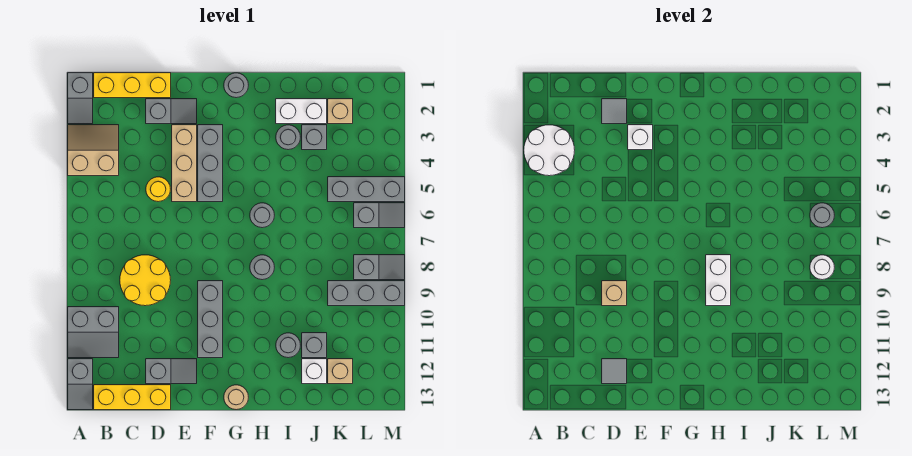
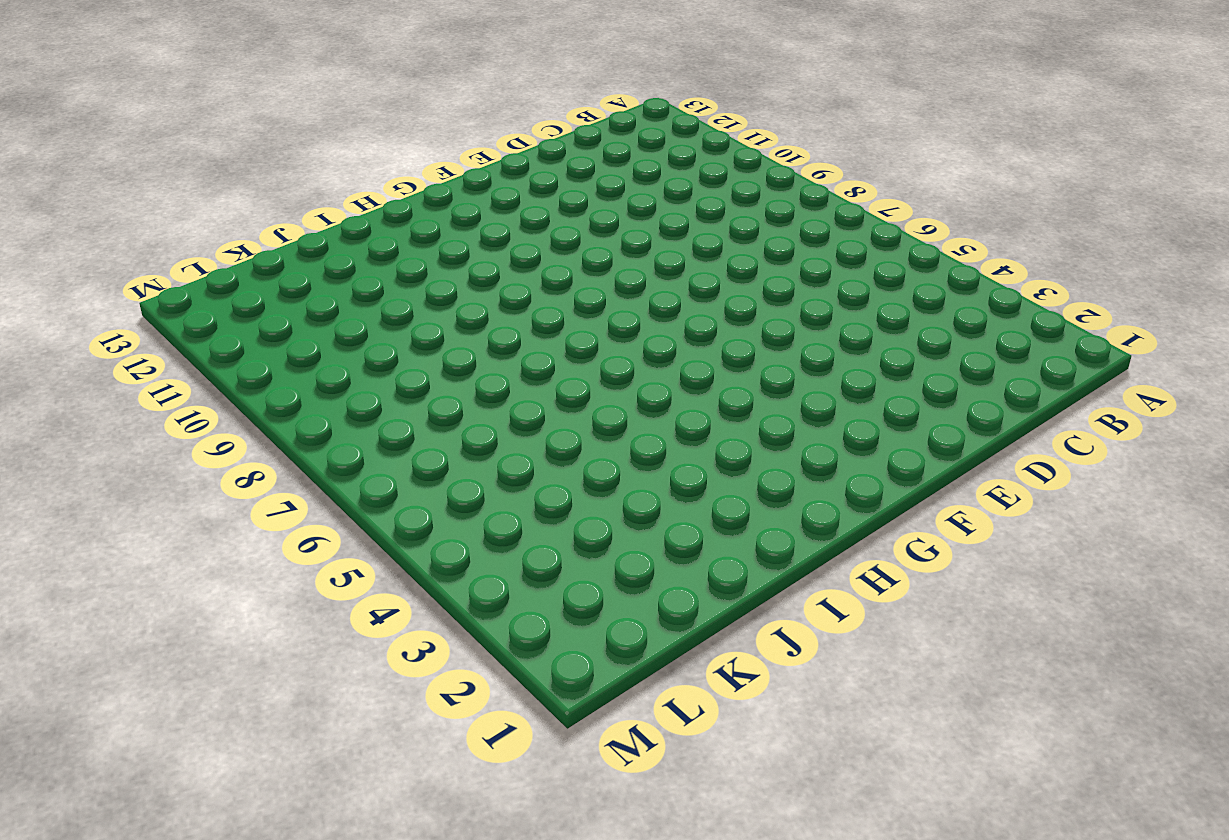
none -> grey slope A1:A2 level 1 top 1
none -> tan slope A3:B4 level 1 top 4
none -> grey slope A10:B11 level 1 top 10
none -> grey slope A12:A13 level 1 top 12

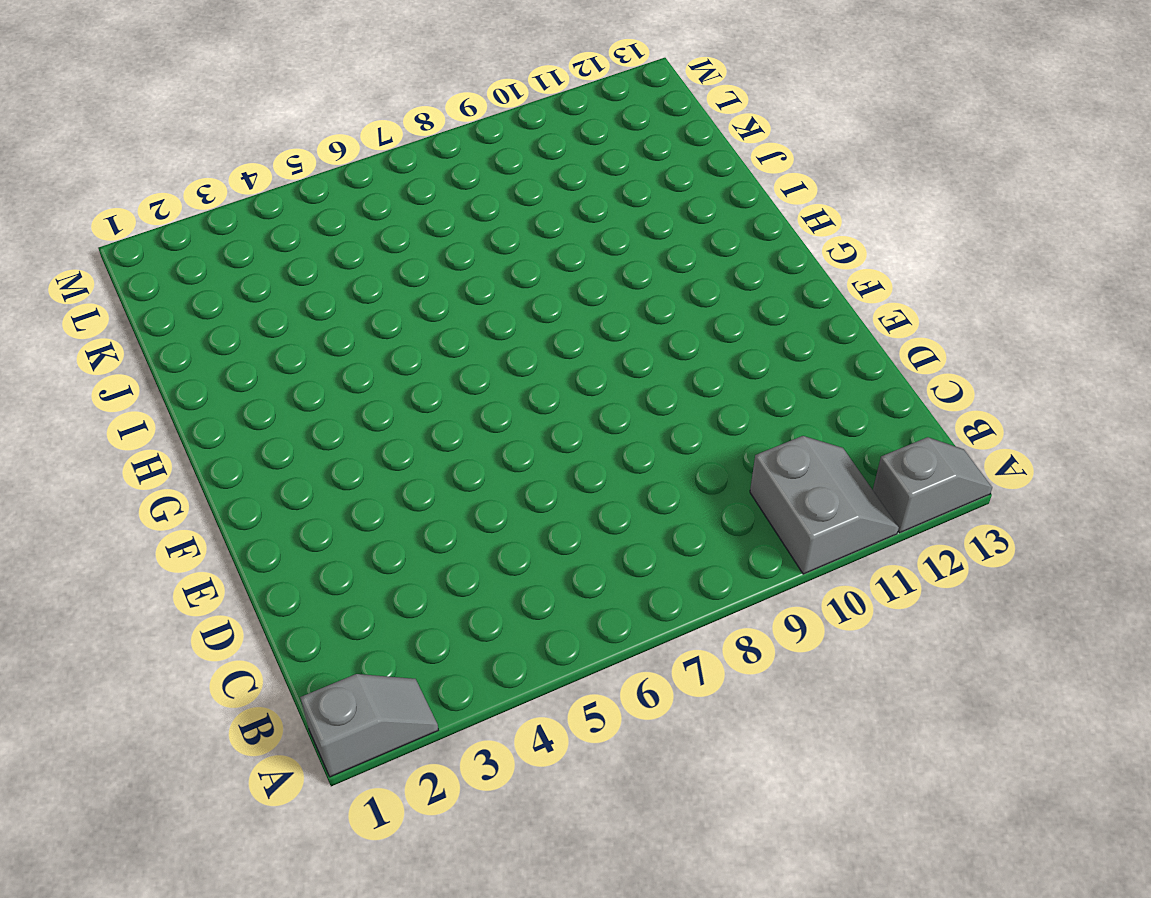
none -> tan slope A3:B4 level 1 top 4
none -> yellow brick B1:D1 level 1
none -> yellow brick B13:D13 level 1
none -> yellow round brick C8:D9 level 1

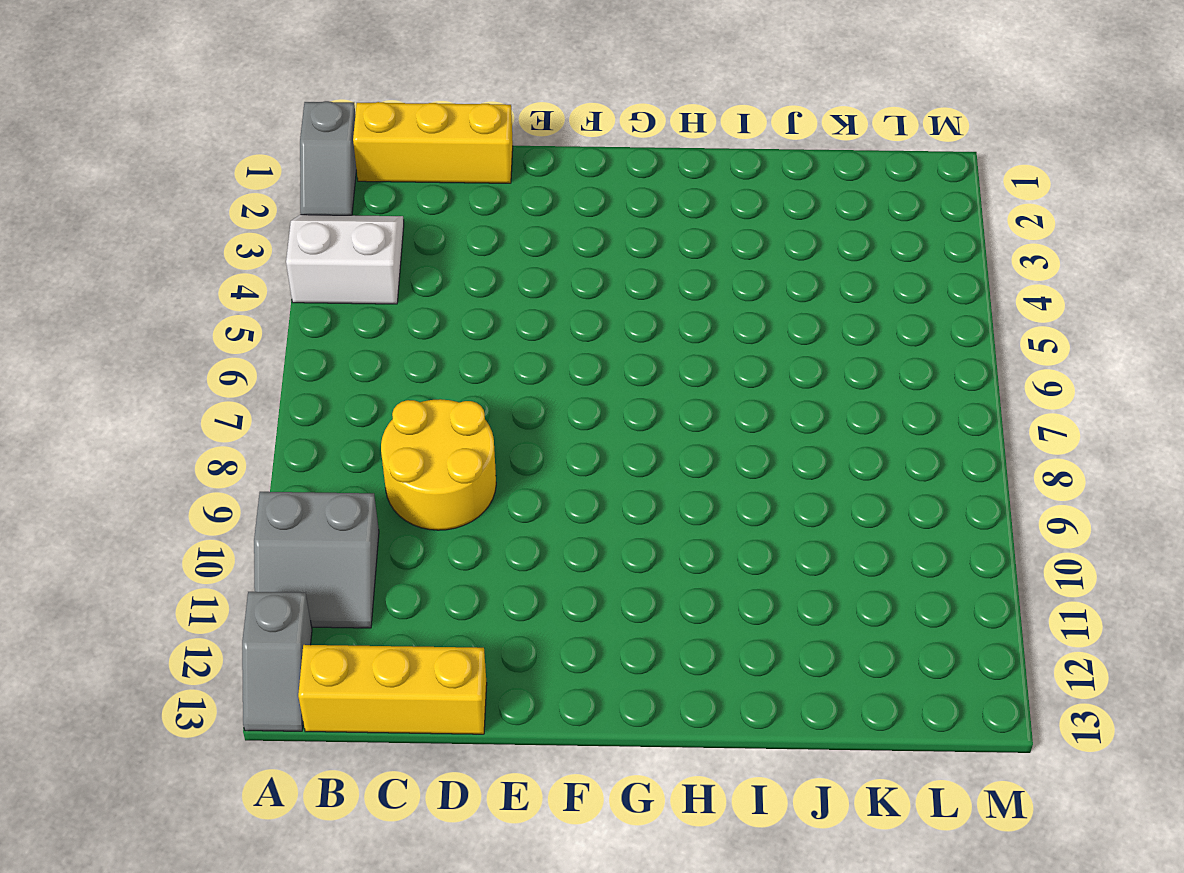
white slope A3:B4 level 1 top 4 -> tan slope A3:B4 level 1 top 4
none -> grey slope D2:E2 level 1 top D
none -> yellow round brick D5 level 1
none -> grey slope D12:E12 level 1 top D
none -> tan brick E3:E5 level 1

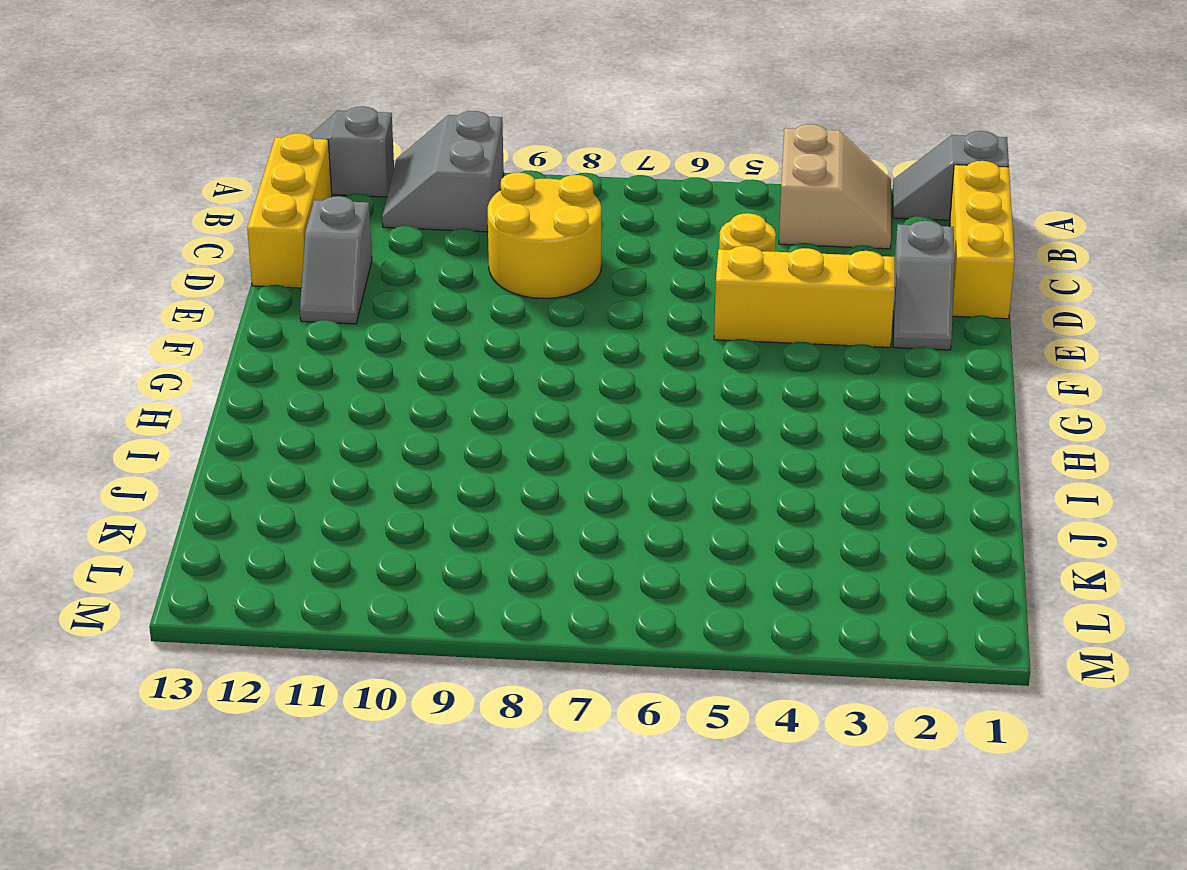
yellow brick E3:E5 level 1 -> tan brick E3:E5 level 1
none -> grey brick F3:F5 level 1
none -> grey brick F9:F11 level 1
none -> grey round brick G1 level 1
none -> tan round brick G13 level 1

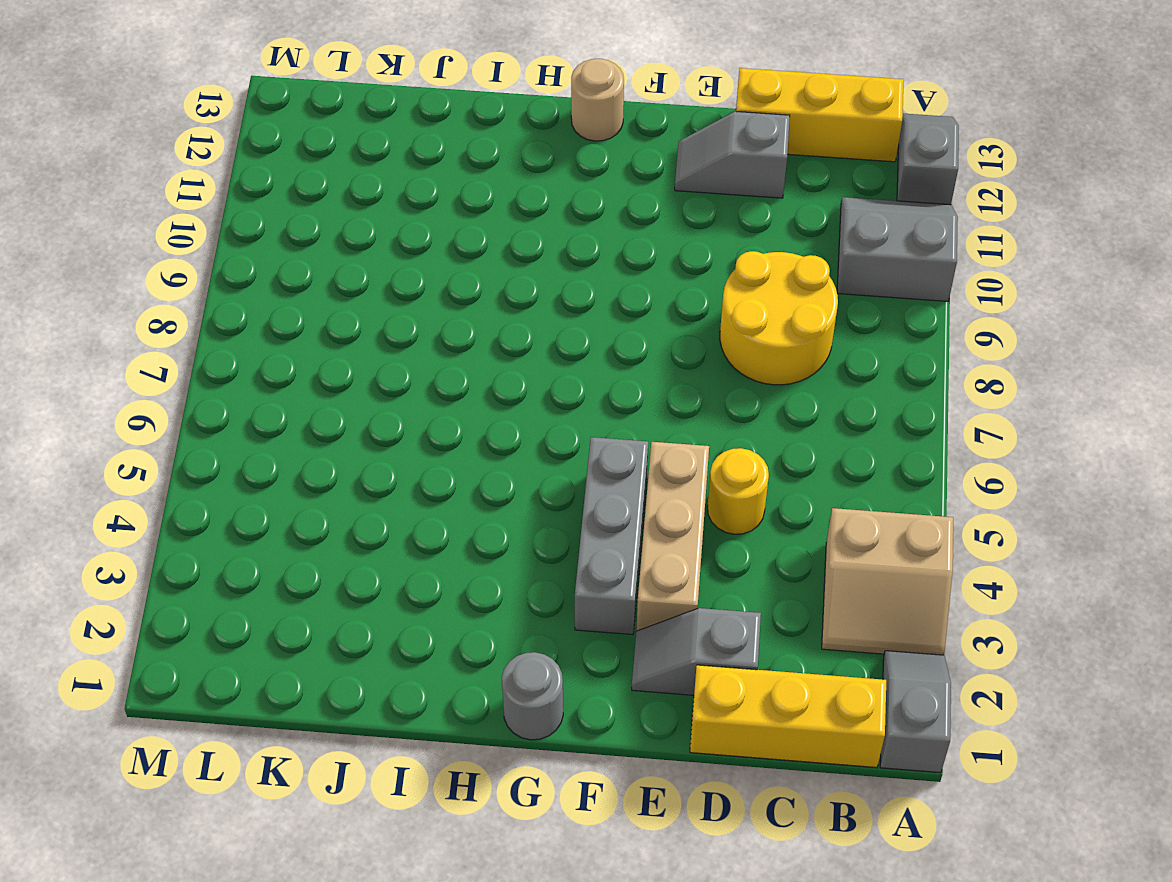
none -> grey brick F9:F11 level 1
none -> grey round brick H6 level 1
none -> grey round brick H8 level 1
none -> white brick I2:J2 level 1

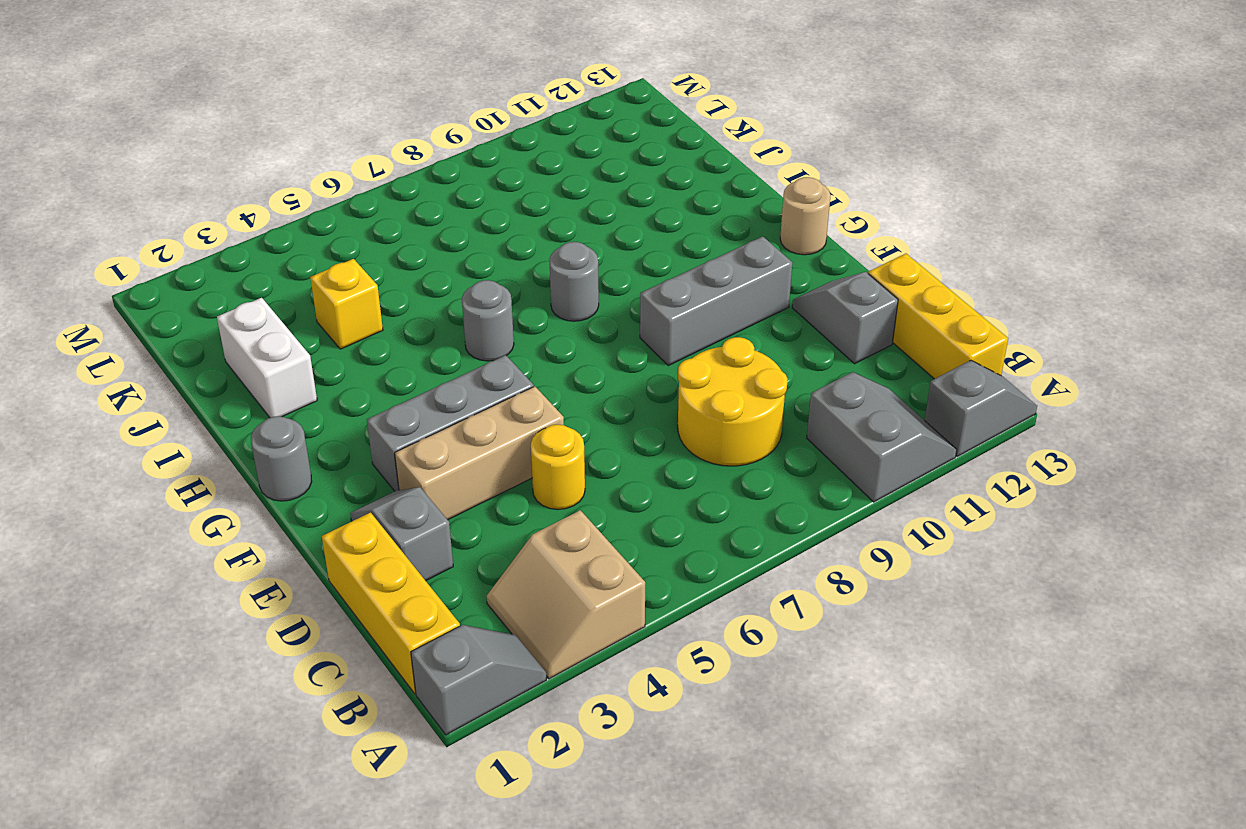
yellow brick J4 level 1 -> none
none -> grey round brick I3 level 1
none -> grey round brick I11 level 1
none -> grey brick J3 level 1
none -> grey brick J11 level 1

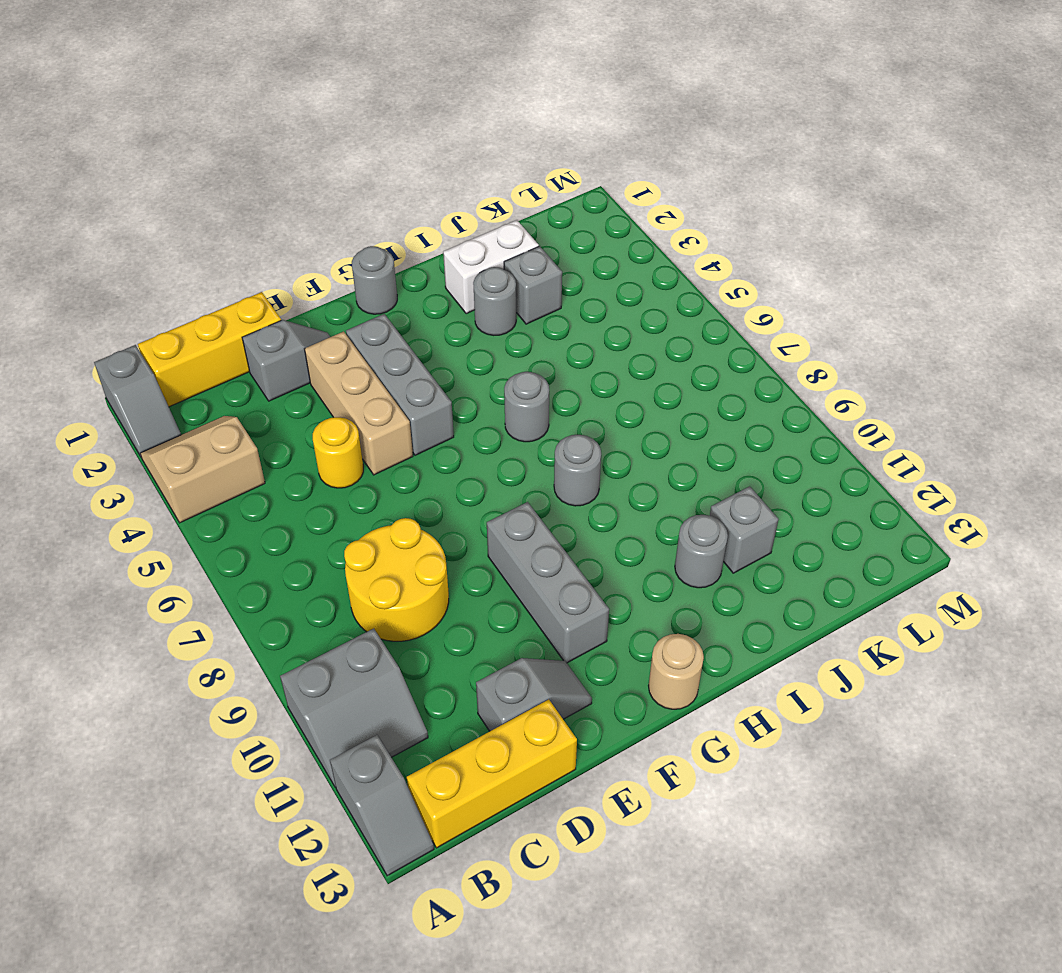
none -> white brick J12 level 1
none -> tan brick K2 level 1
none -> grey brick K5:M5 level 1
none -> grey brick K9:M9 level 1

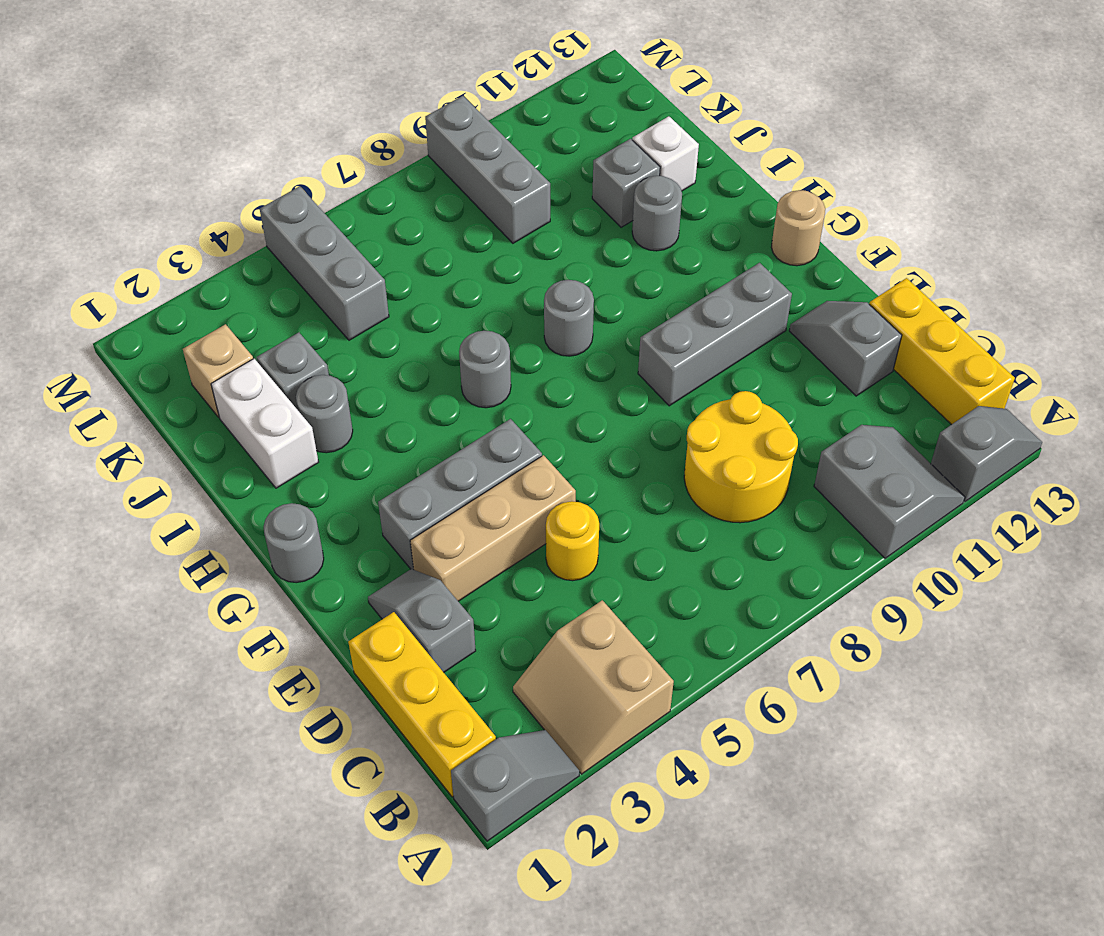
none -> tan brick K12 level 1
none -> grey slope L6:M6 level 1 top L
none -> grey slope L8:M8 level 1 top L
none -> white round brick A3:B4 level 2

